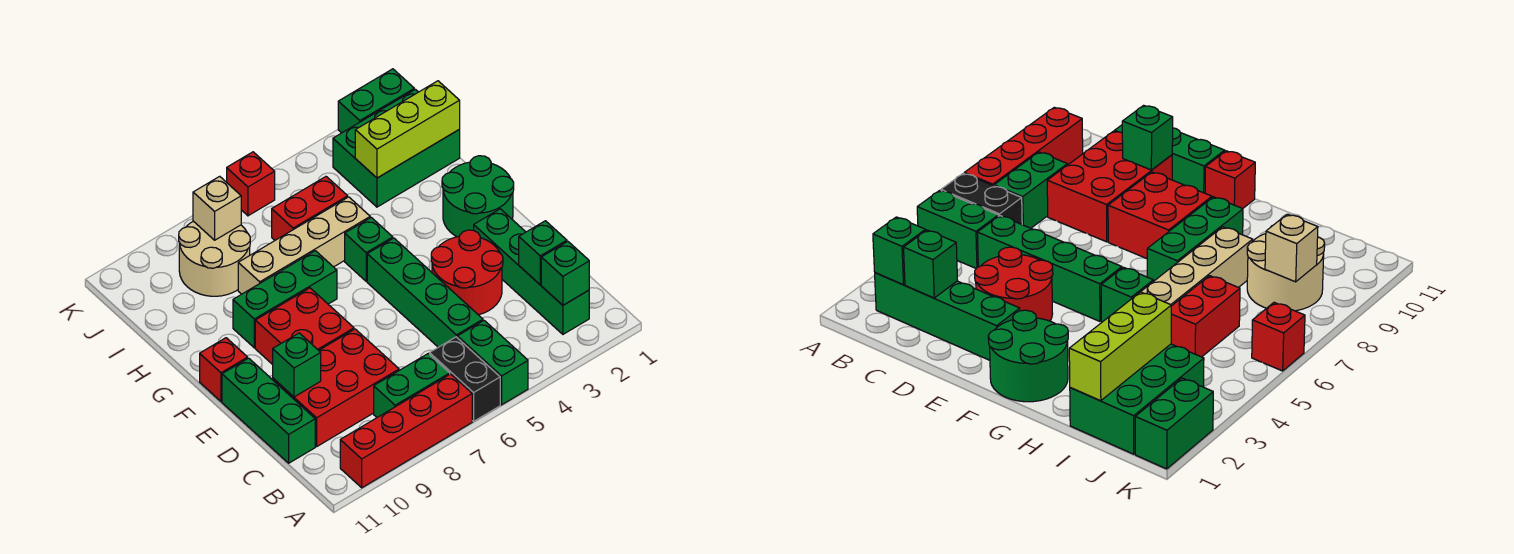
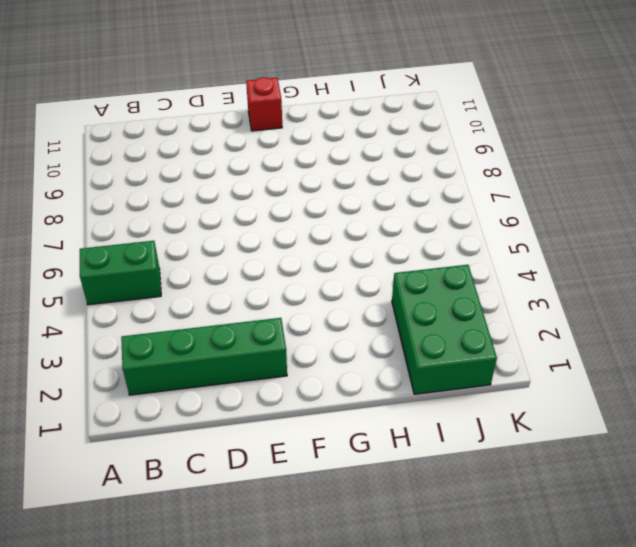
none -> black brick A6:B6 level 1
none -> red brick A7:A10 level 1
none -> green brick B7:B8 level 1

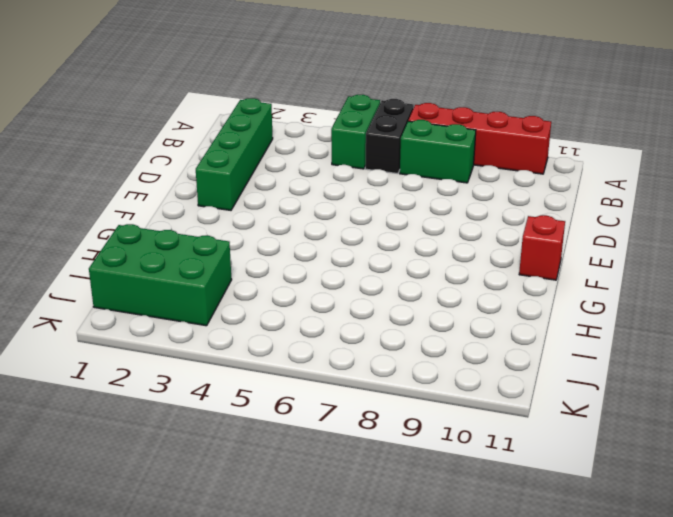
none -> green brick C5:F5 level 1
none -> red brick C8:D10 level 1
none -> green brick C11:E11 level 1

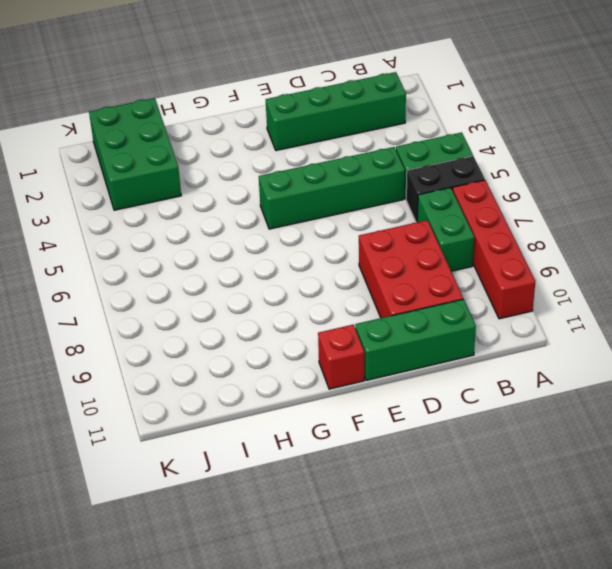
none -> red round brick D3:E4 level 1
none -> red brick E8:F9 level 1
none -> green round brick F1:G2 level 1

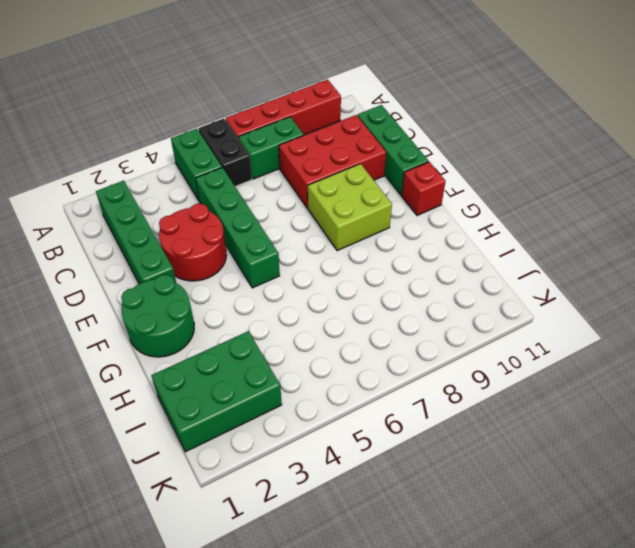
lime brick E8:F9 level 1 -> red brick E8:F9 level 1
none -> green brick G5 level 1
none -> green brick G7:G9 level 1
none -> tan brick H5:H8 level 1

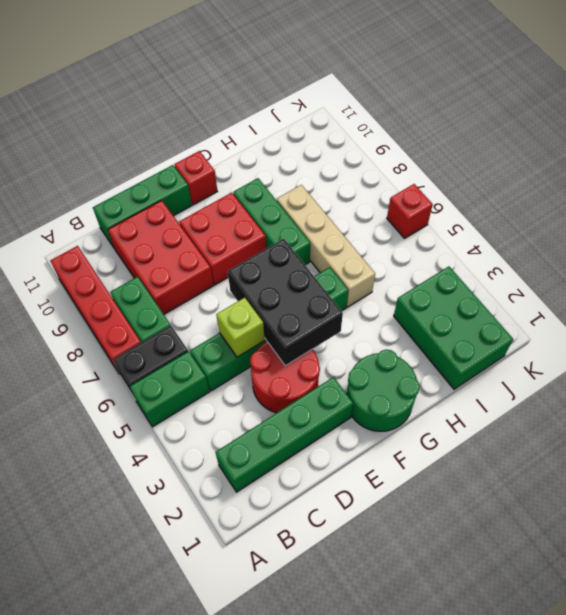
lime brick D5 level 2 -> none
black brick E4:F6 level 2 -> none
none -> red brick I5:I6 level 1
none -> tan round brick I8:J9 level 1
none -> green brick K1:K2 level 1

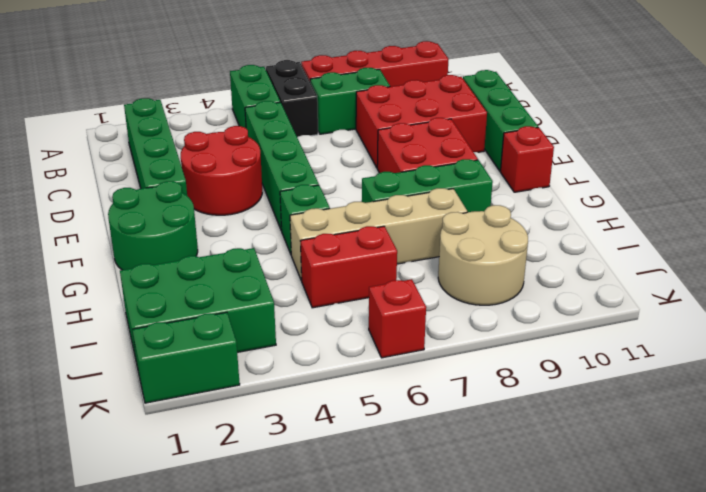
none -> green brick B2 level 2
none -> green brick C2 level 2
none -> green brick D10 level 2

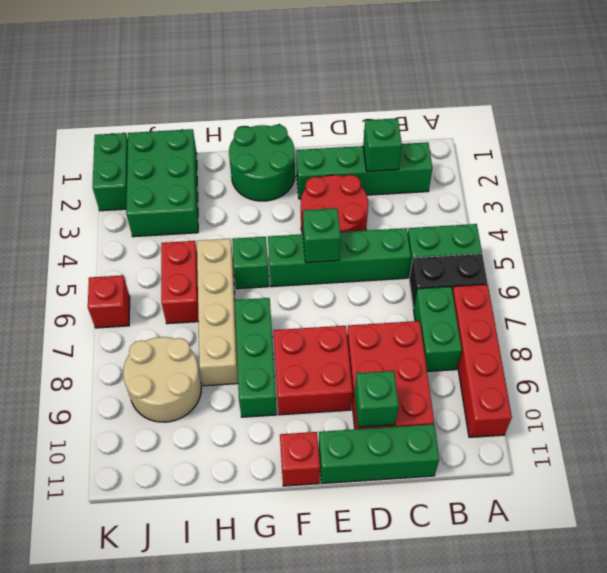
green brick E5 level 2 -> green brick B2 level 2
none -> lime brick I1:I3 level 2
none -> tan brick J8 level 2

